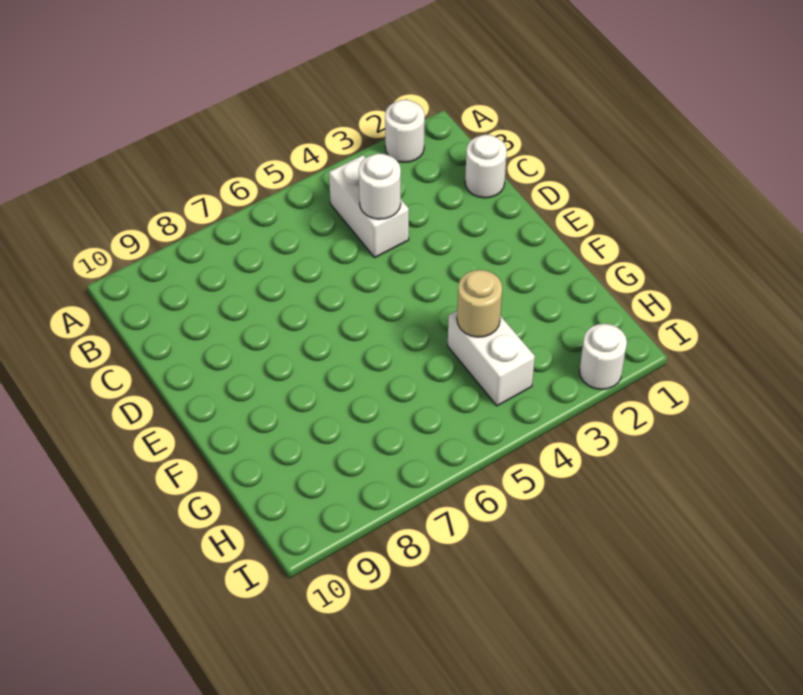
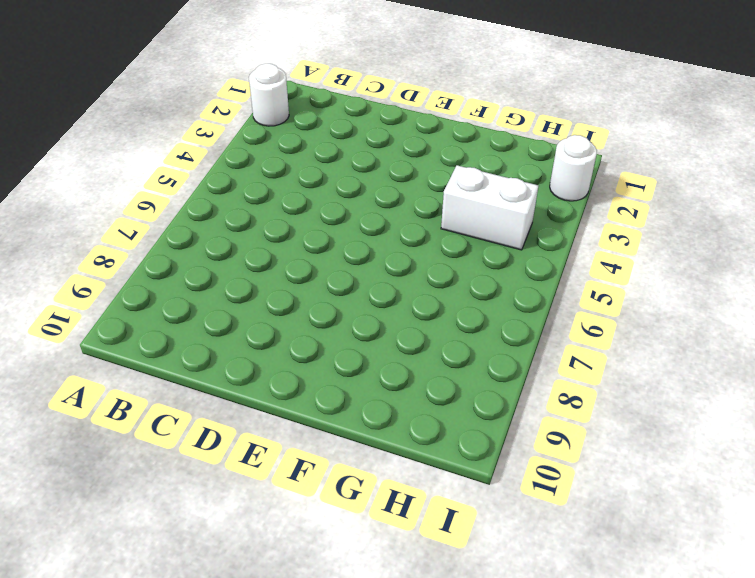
none -> white brick B4:C4 level 1
none -> white round brick C1 level 1

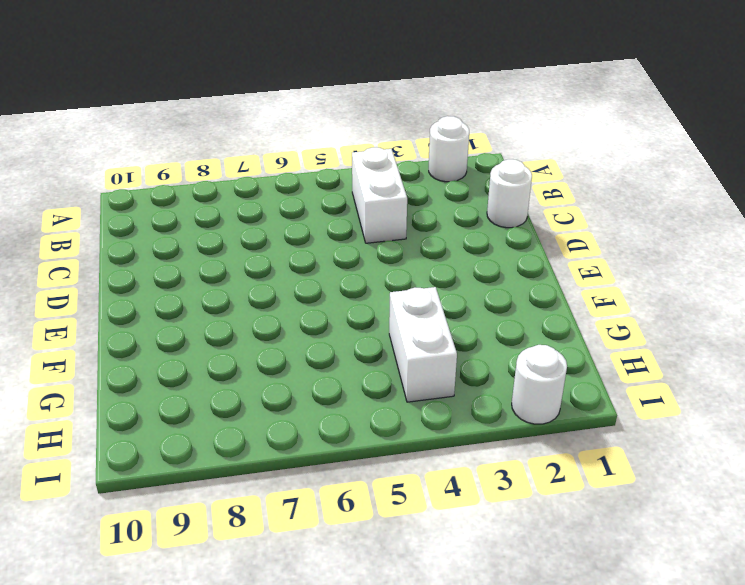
none -> white round brick C4 level 2
none -> tan round brick G4 level 2

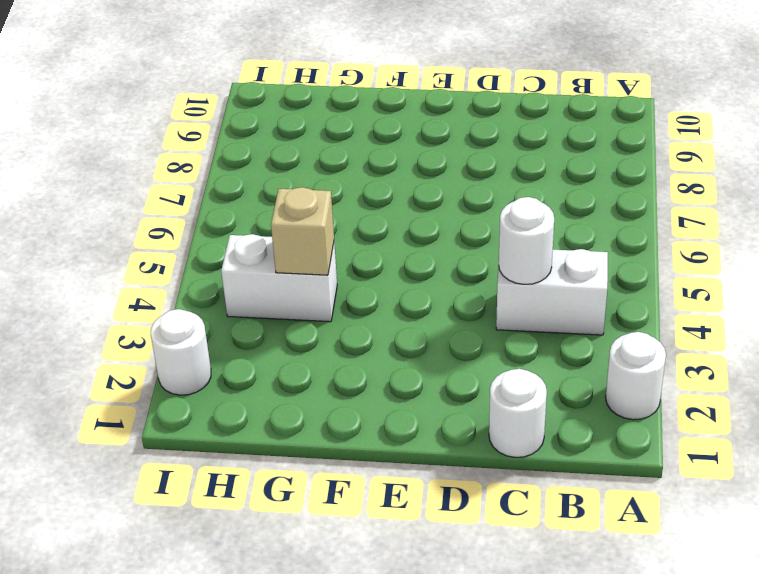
tan brick G4 level 2 -> tan round brick G4 level 2

